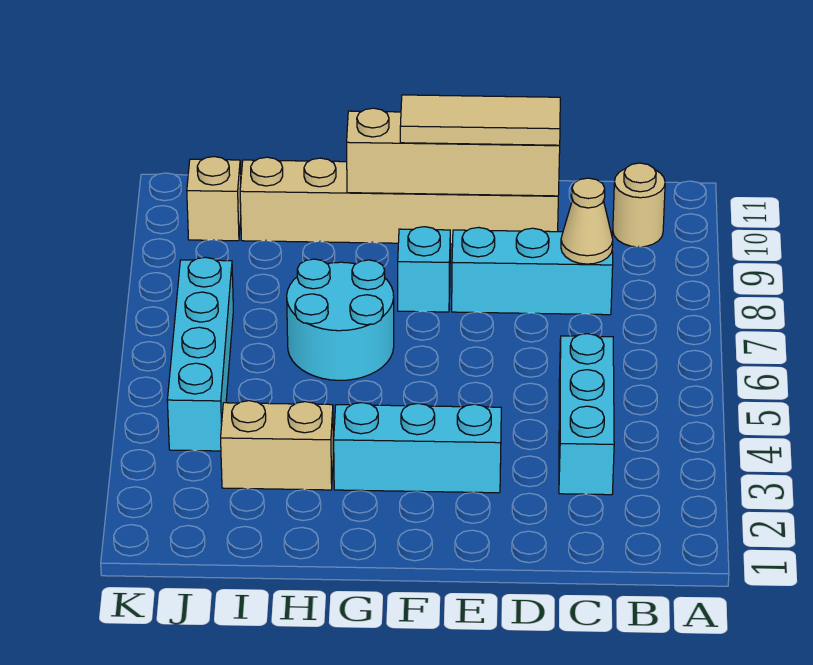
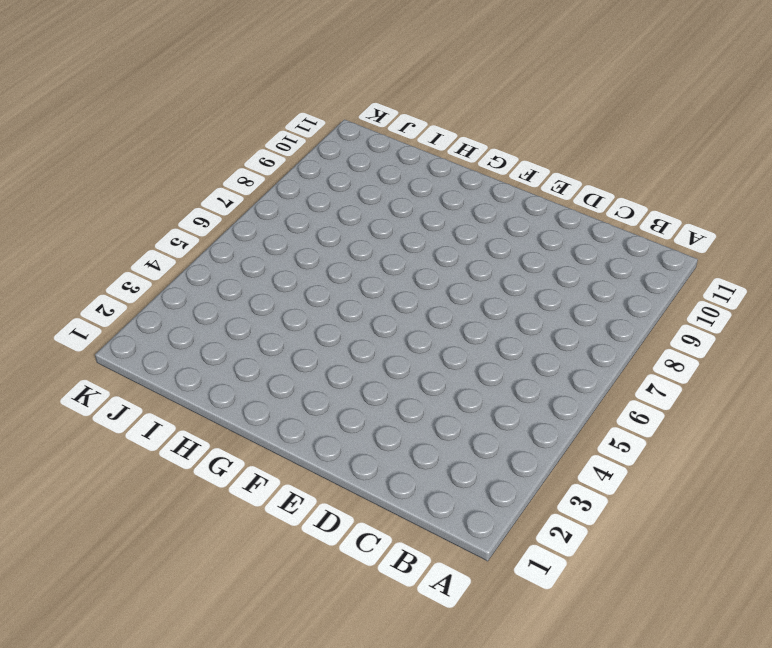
none -> tan round brick B10 level 1
none -> cyan brick C3:C5 level 1
none -> cyan brick C8:E8 level 1

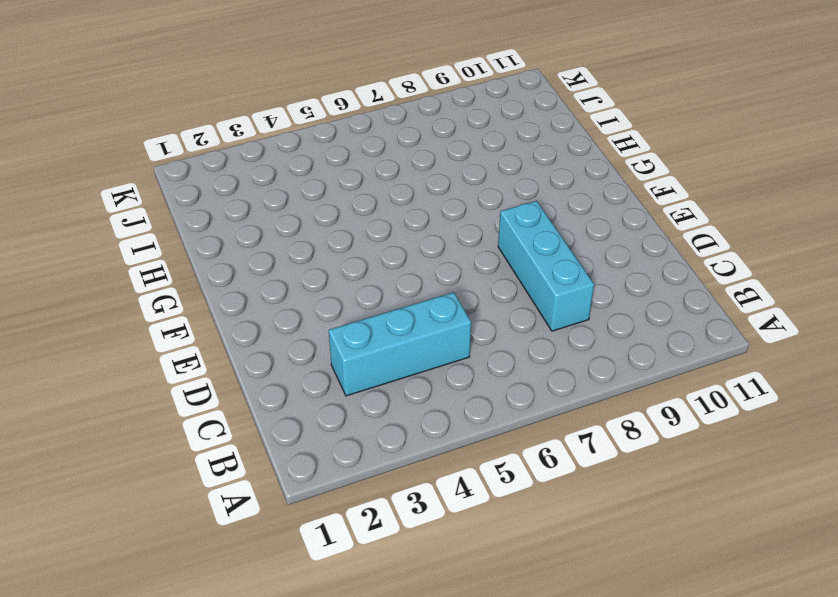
none -> tan round brick B10 level 1
none -> tan brick D10:I10 level 1
none -> cyan brick E3:G3 level 1

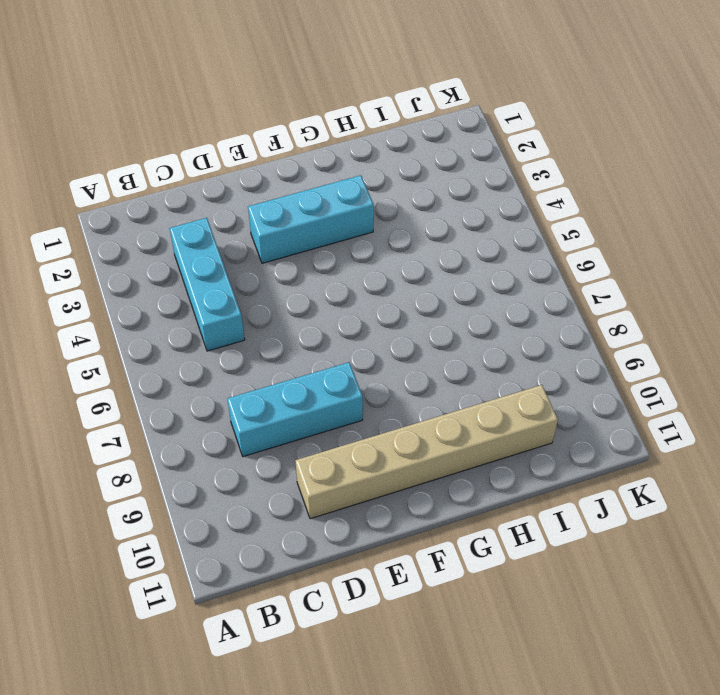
none -> tan round brick B10 level 1
none -> cyan brick F8 level 1
none -> cyan round brick G6:H7 level 1

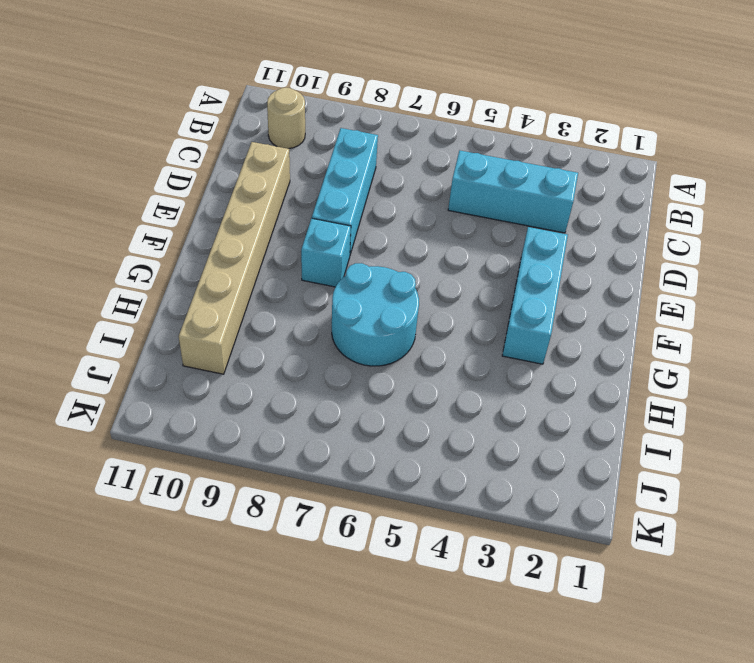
none -> tan brick H3:I3 level 1
none -> cyan brick J4:J7 level 1
none -> tan brick J10 level 1

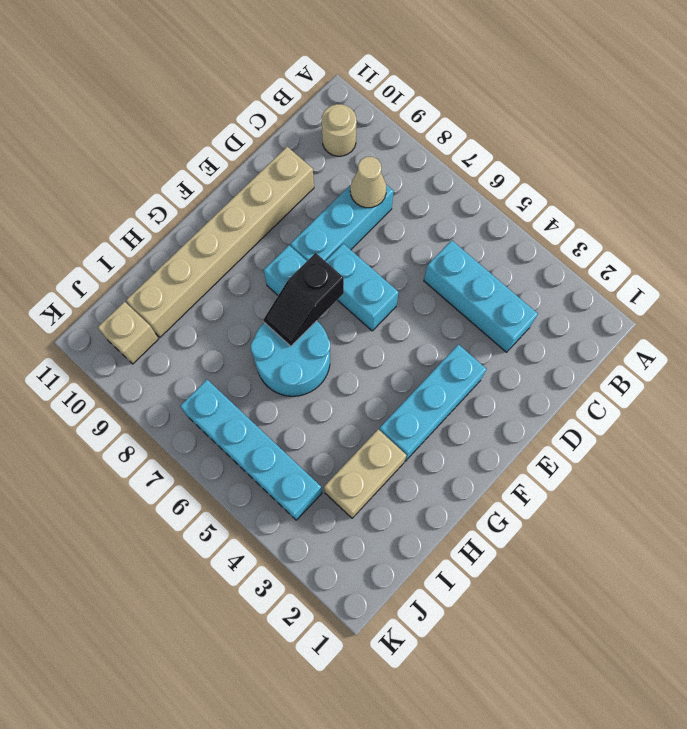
cyan brick E6:E7 level 1 -> none
black slope F7:G7 level 2 top F -> none
none -> tan brick D10:G10 level 2
none -> tan tile D10:F10 level 3

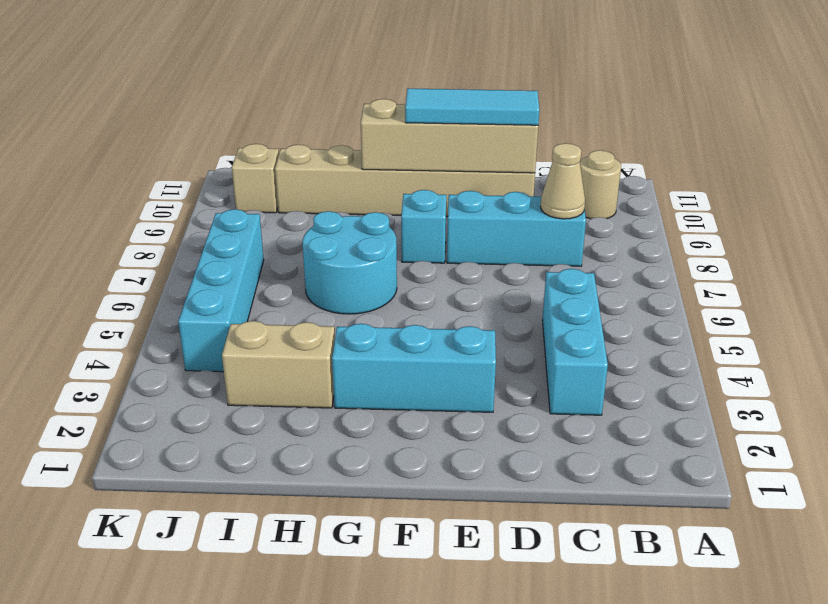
cyan tile D10:F10 level 3 -> tan tile D10:F10 level 3

